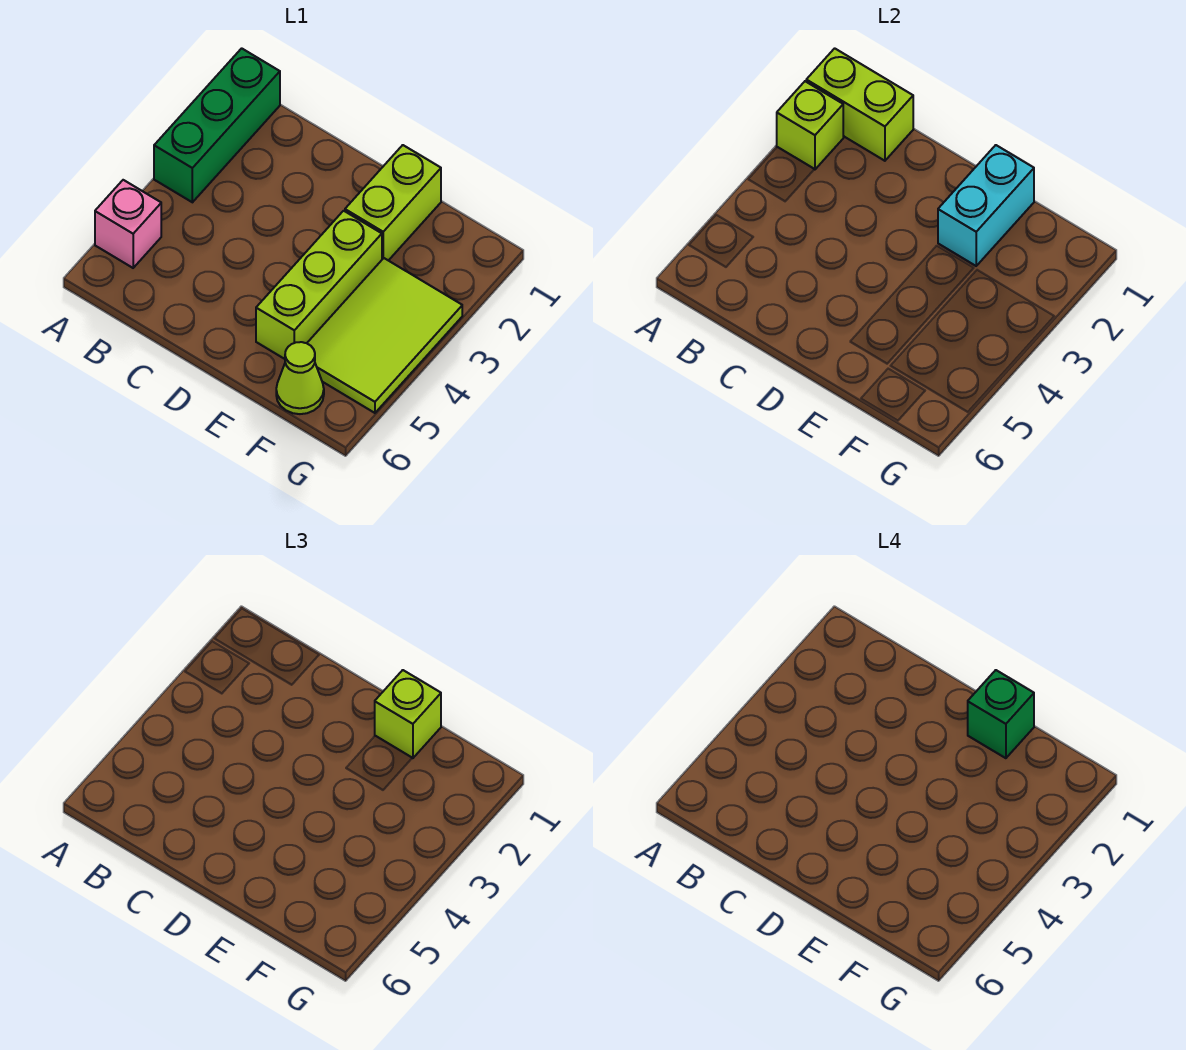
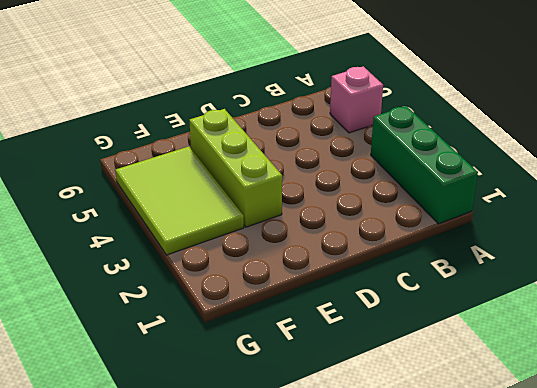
none -> lime brick E1:E2 level 1
none -> lime cone F6 level 1

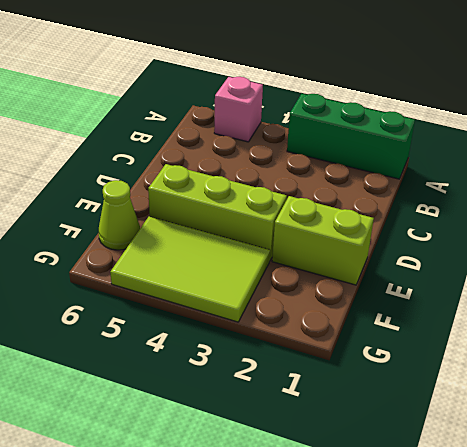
none -> lime brick A1:B1 level 2
none -> lime brick A2 level 2

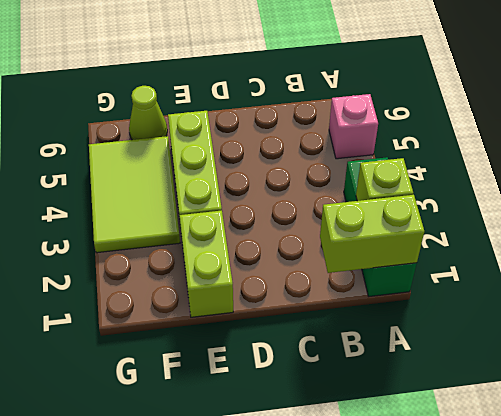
none -> cyan brick E1:E2 level 2
none -> lime brick E1 level 3

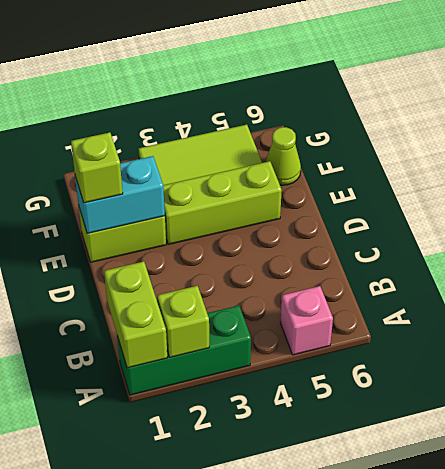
none -> green brick E1 level 4

